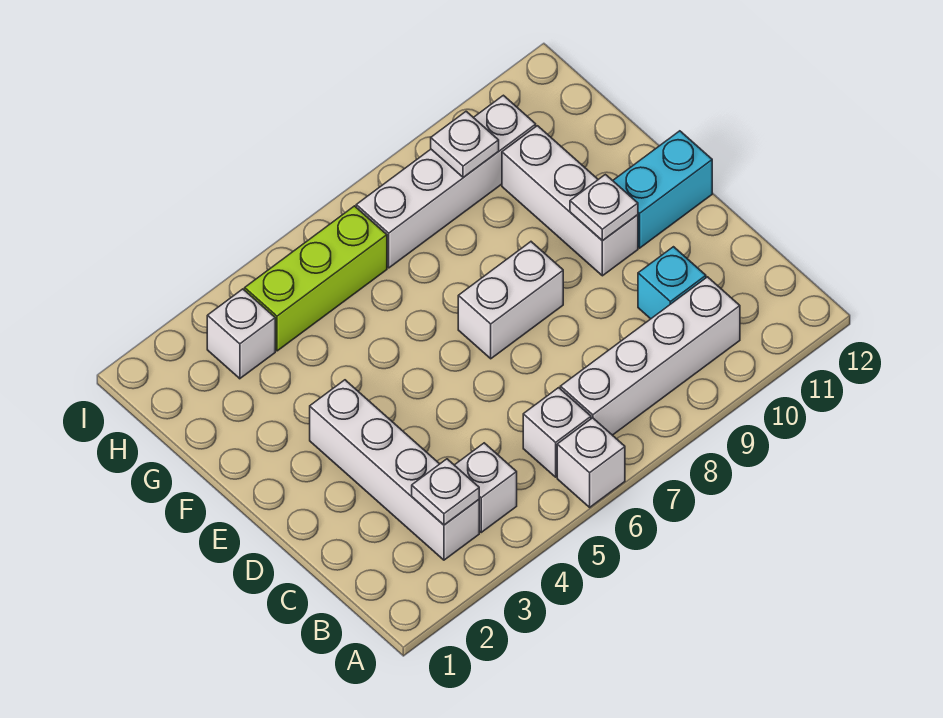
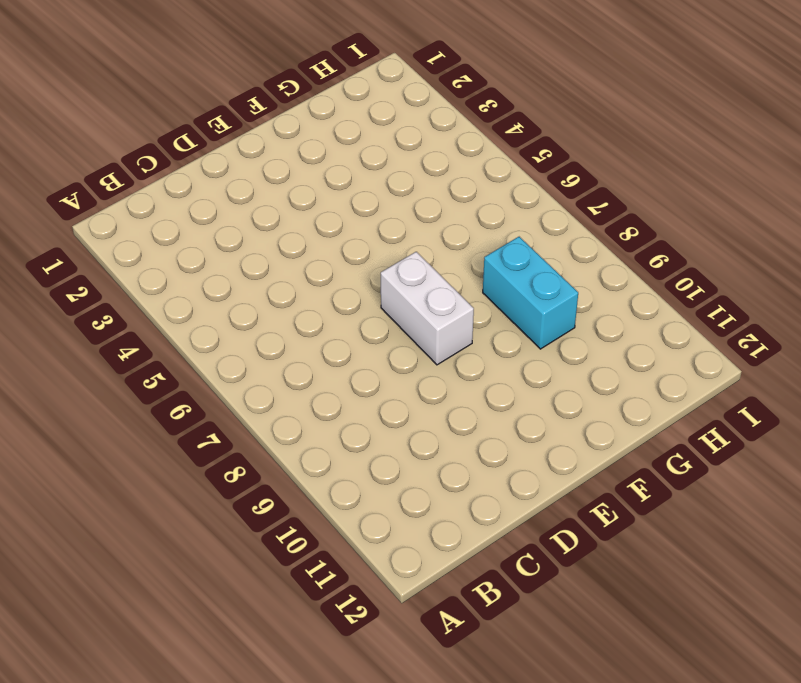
cyan brick G8:G9 level 1 -> cyan brick E11:E12 level 1
none -> white brick A6 level 1
none -> white brick B3:E3 level 1
none -> white brick B4 level 1

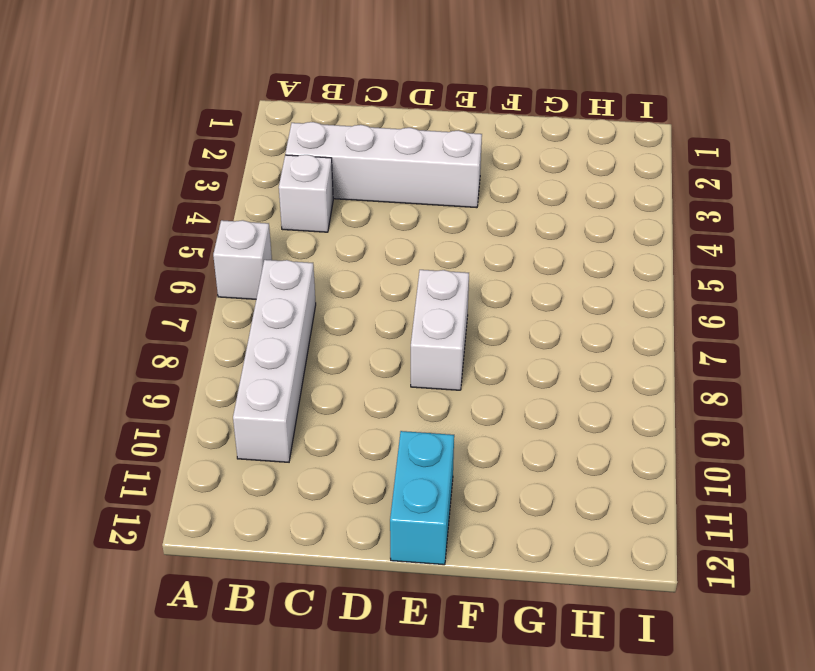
none -> white brick B6 level 1
none -> cyan brick C10 level 1
none -> white brick E10:G10 level 1

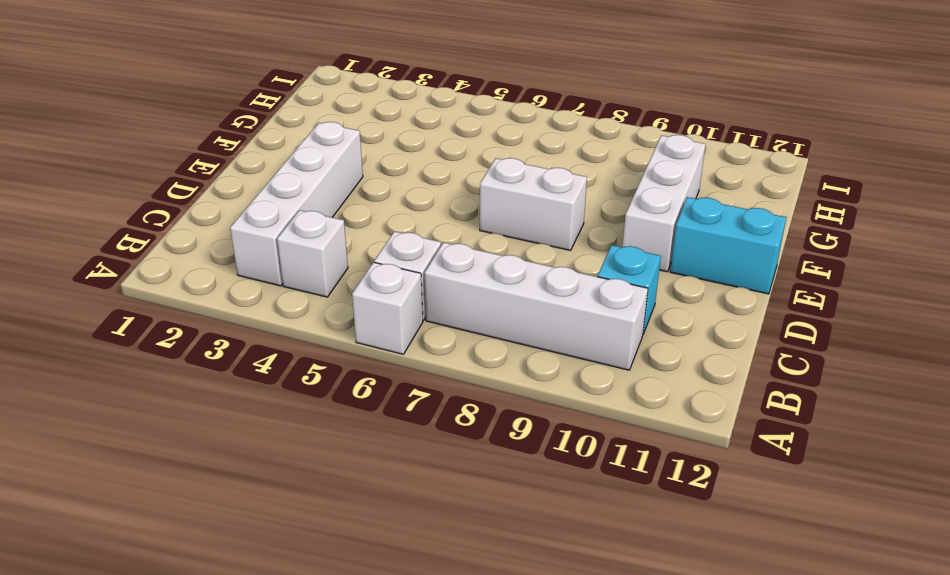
none -> white brick H3 level 1
none -> lime brick H4:H6 level 1
none -> white brick H7:H10 level 1

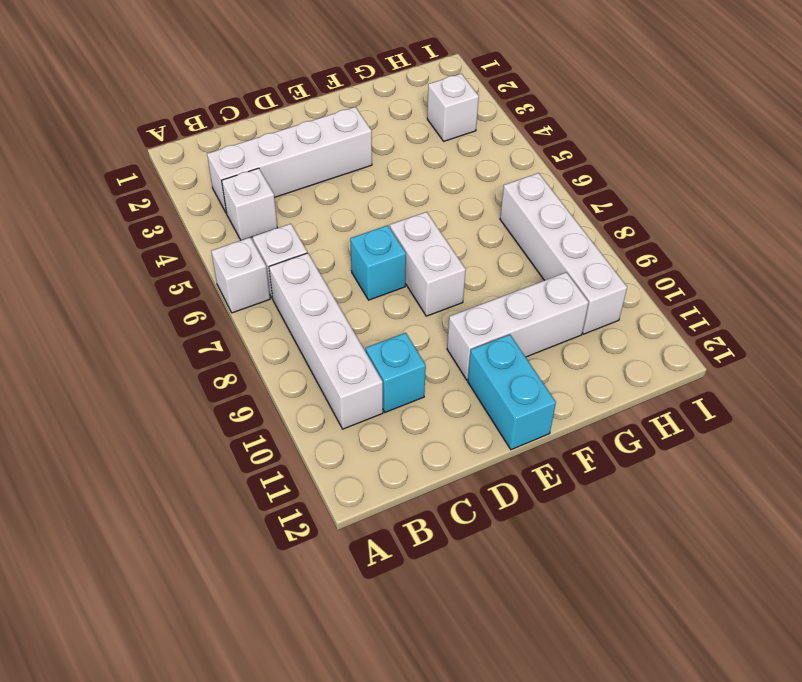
cyan brick D7 level 1 -> none
none -> lime brick H4:H6 level 1
none -> white plate B3 level 2
none -> white plate E10 level 2

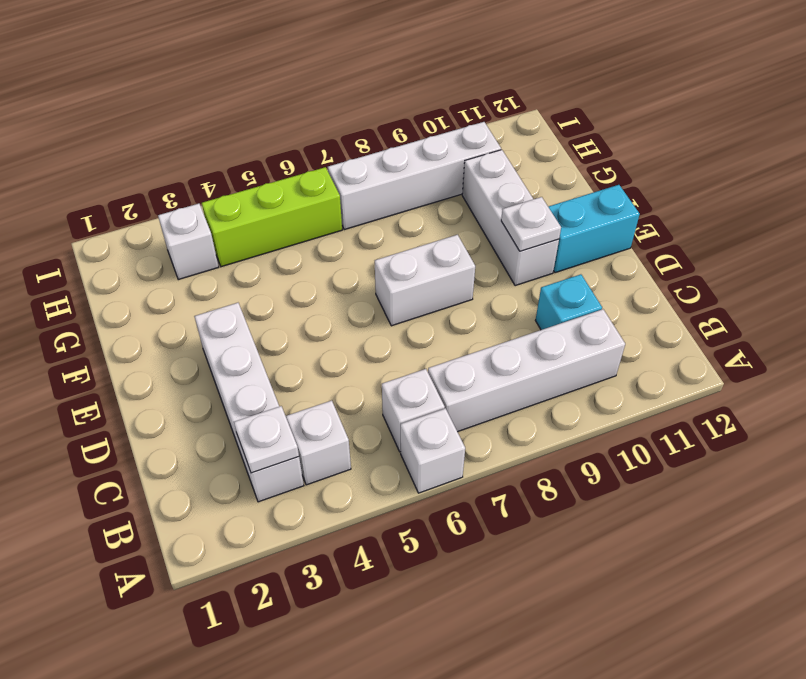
none -> white plate H9 level 2

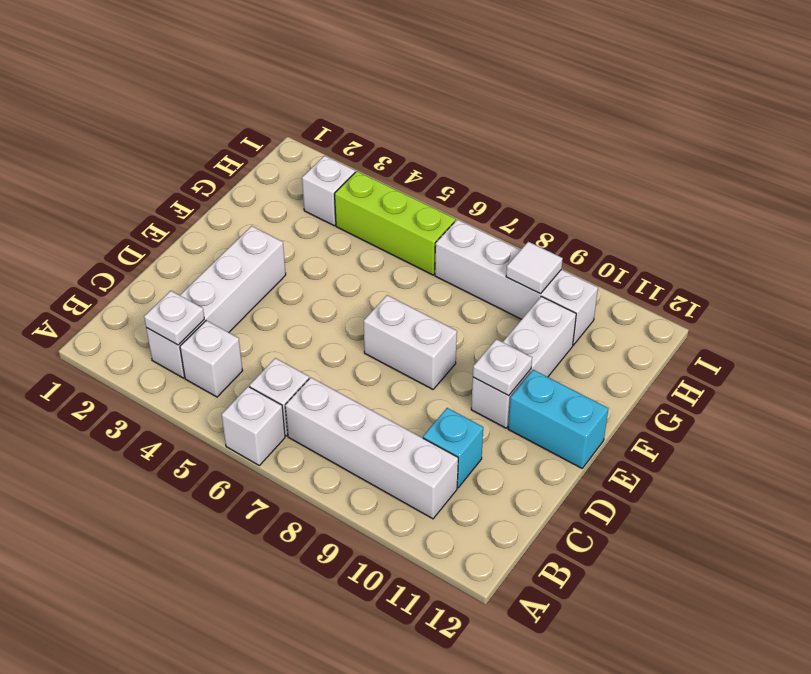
white tile H9 level 2 -> white plate H9 level 2

